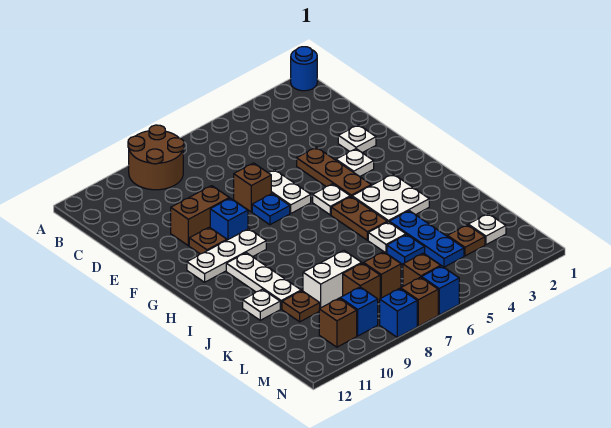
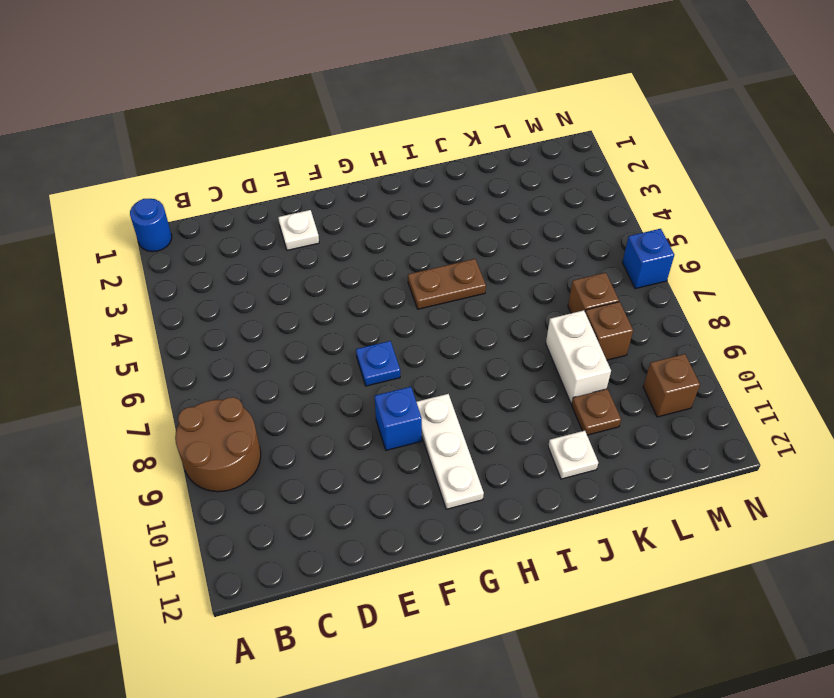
none -> brown plate E4:G4 level 1
none -> white plate E6:F6 level 1
none -> brown brick E7 level 1
none -> brown brick E9:E10 level 1

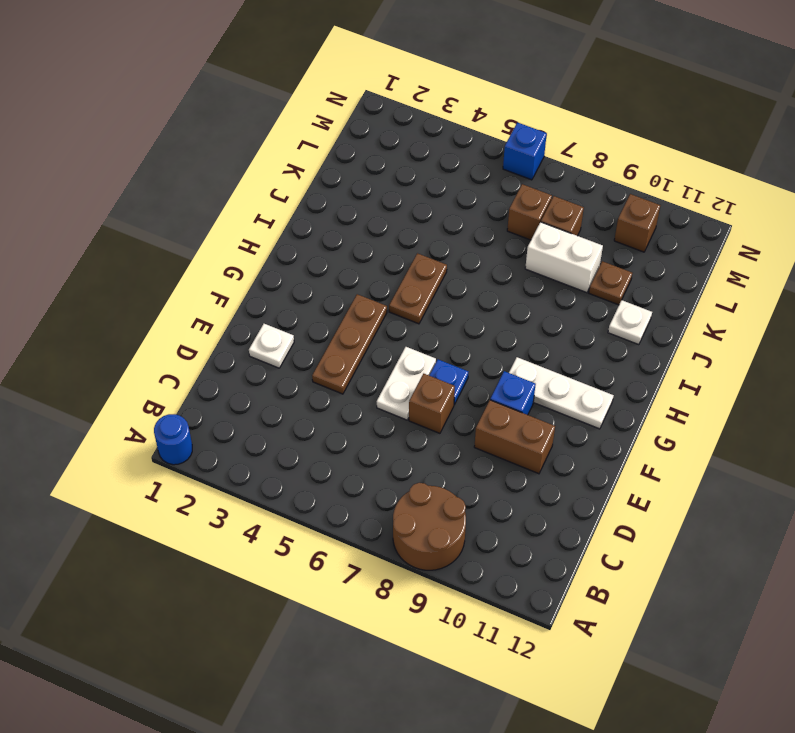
none -> white plate F3 level 1
none -> brown plate F10 level 1
none -> white plate G5 level 1
none -> white plate H3:I4 level 1

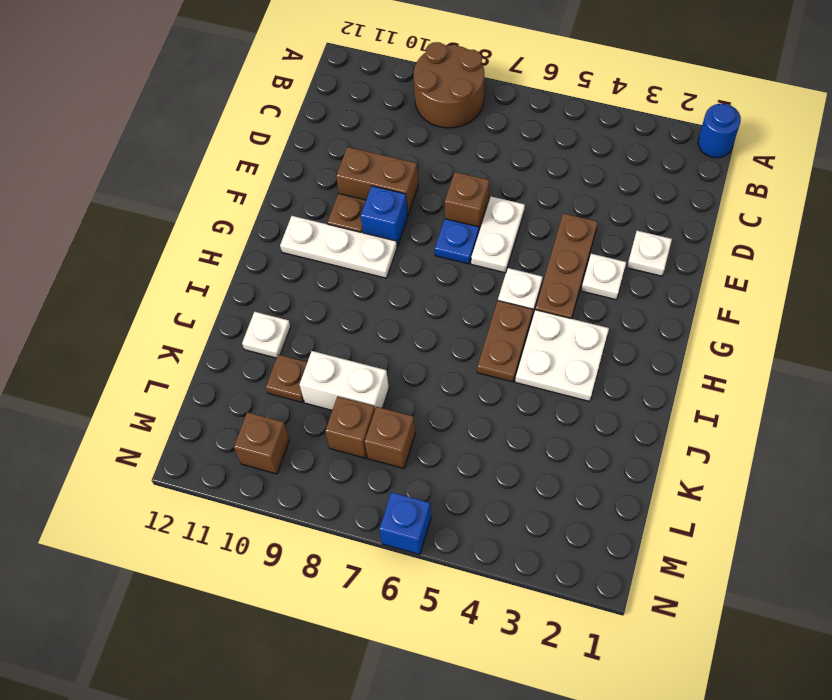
none -> white plate H10:J10 level 1
none -> blue plate J4:L4 level 1
none -> white plate J5 level 1
none -> blue plate K5 level 1

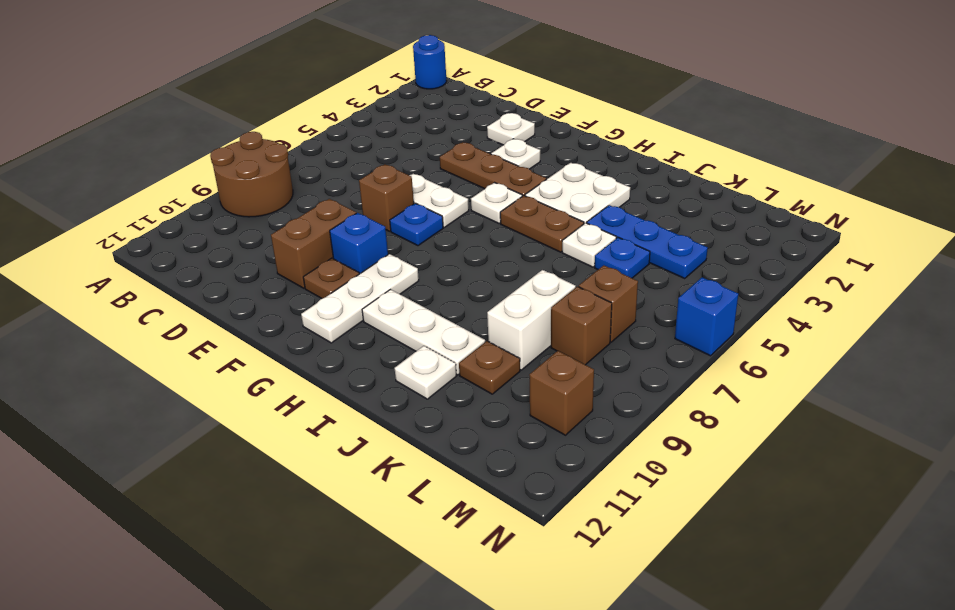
none -> white plate L2 level 1
none -> brown plate L3 level 1
none -> brown brick M6 level 1
none -> blue brick M9 level 1

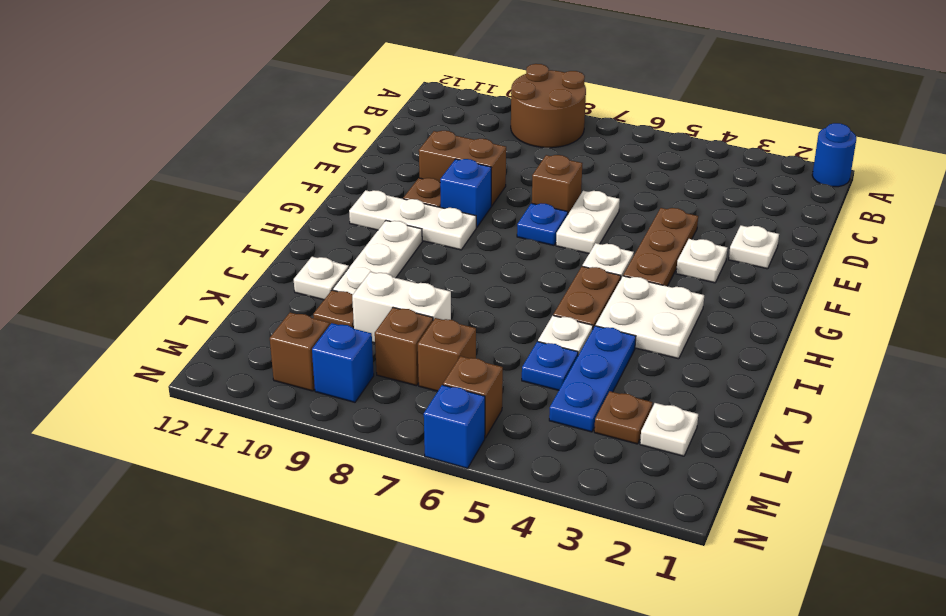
none -> brown brick N7 level 1
none -> blue brick N8 level 1

